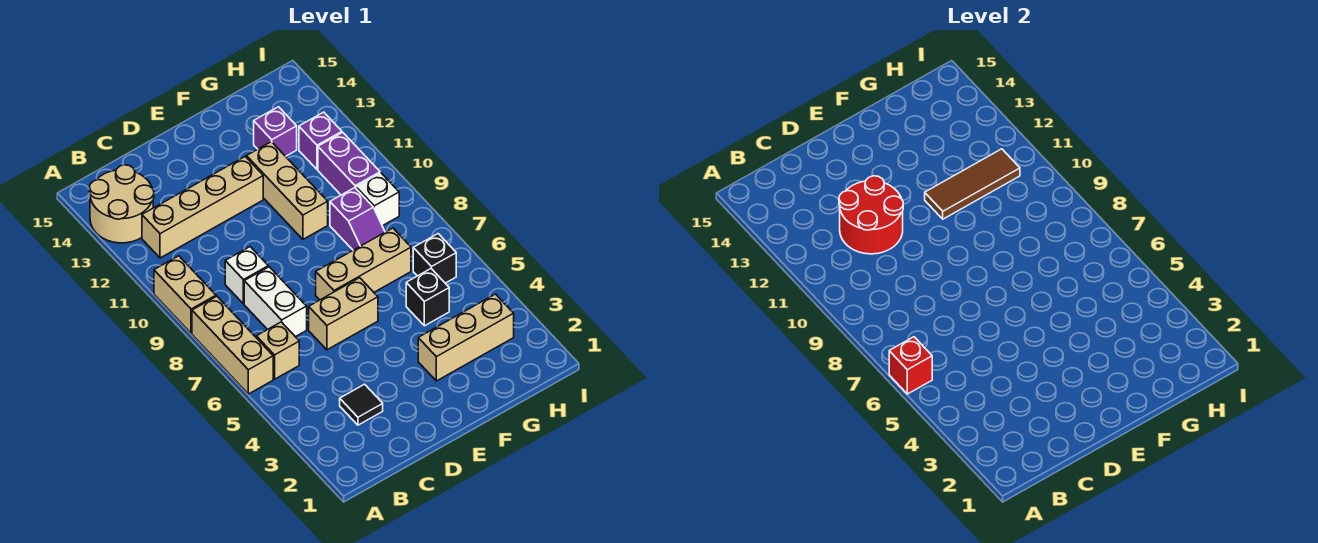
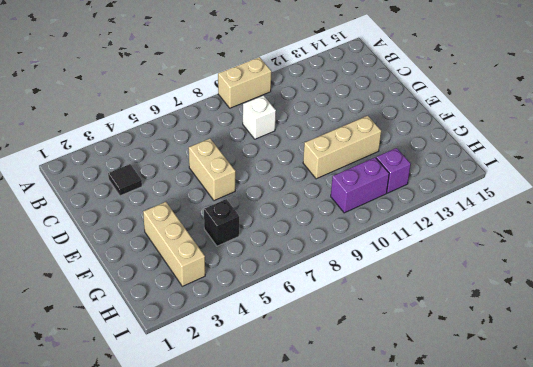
none -> tan brick A6:A8 level 1
none -> tan round brick A13:B14 level 1
none -> tan brick B6 level 1

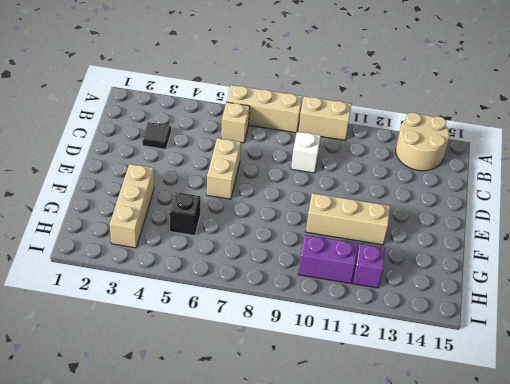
none -> tan brick B12:E12 level 1
none -> white brick C7:C8 level 1
none -> tan brick E7:G7 level 1

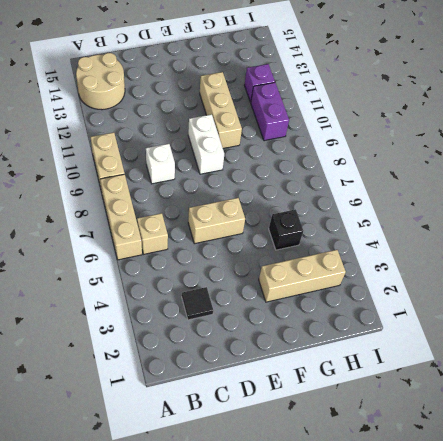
white brick E9:E10 level 1 -> white brick C7:C8 level 1
none -> tan brick B12:E12 level 1
none -> tan brick E7:G7 level 1
none -> purple slope G8:G9 level 1 top 9

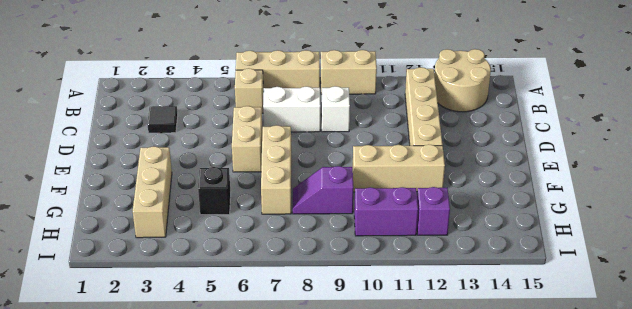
none -> purple brick G13 level 1
none -> black brick H6 level 1
none -> white brick H9 level 1

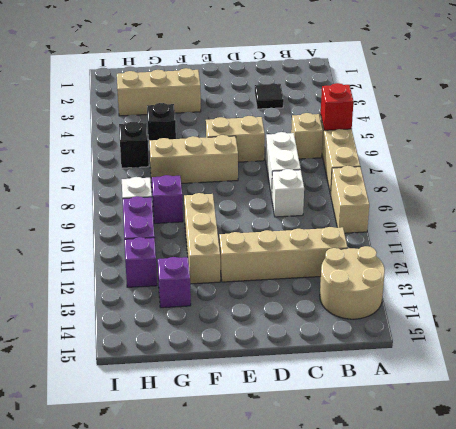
none -> red round brick C11:D12 level 2
none -> brown tile F11:H11 level 2

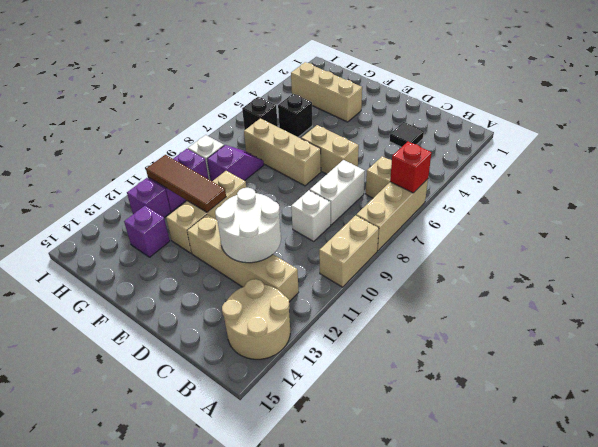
white round brick C11:D12 level 2 -> red round brick C11:D12 level 2

